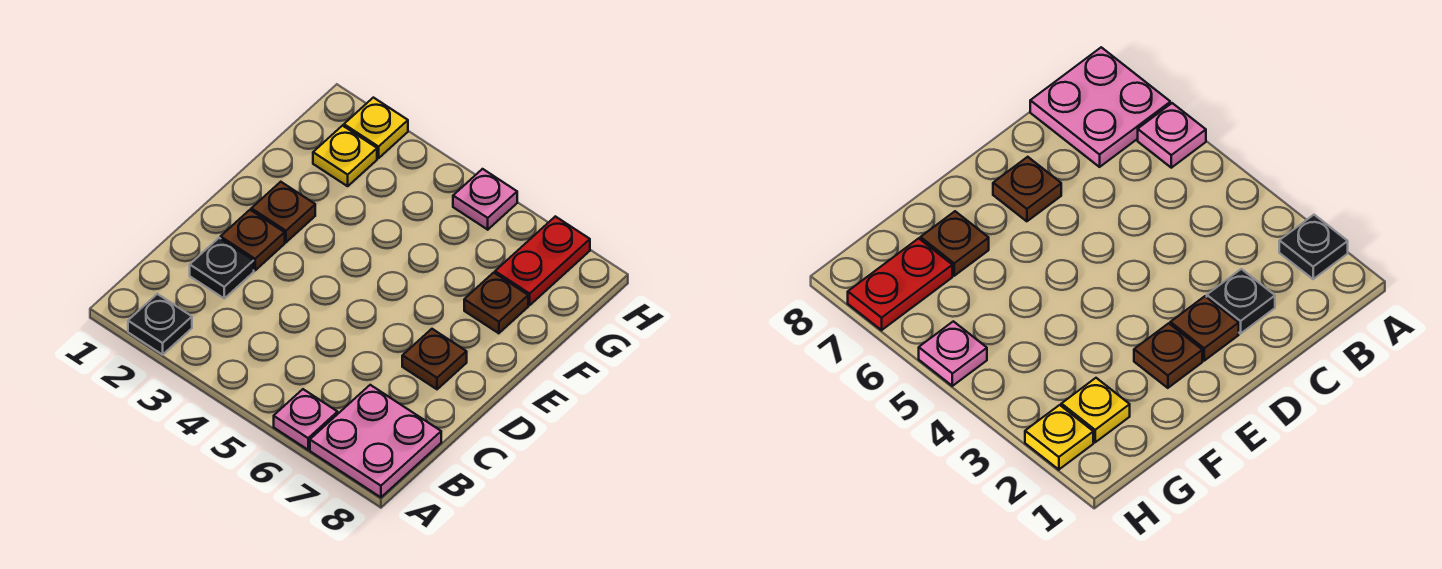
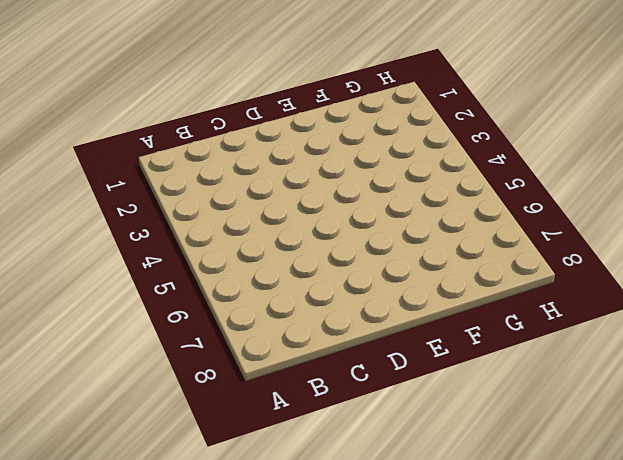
none -> black plate A2 level 1
none -> pink plate A6 level 1
none -> pink plate A7:B8 level 1

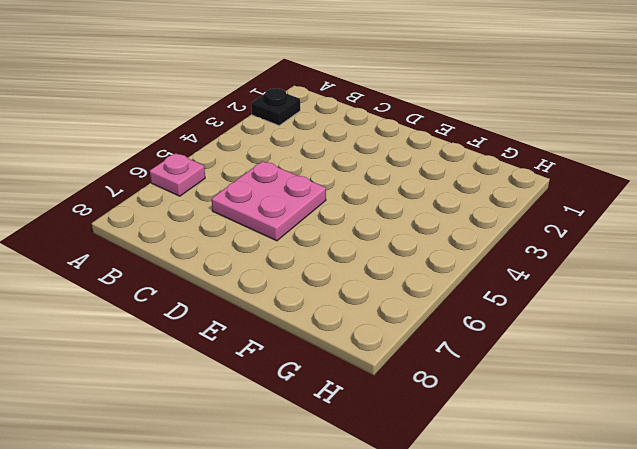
pink plate C5:D6 level 1 -> pink plate A7:B8 level 1
none -> black plate C2 level 1
none -> brown plate D2 level 1
none -> brown plate D7 level 1

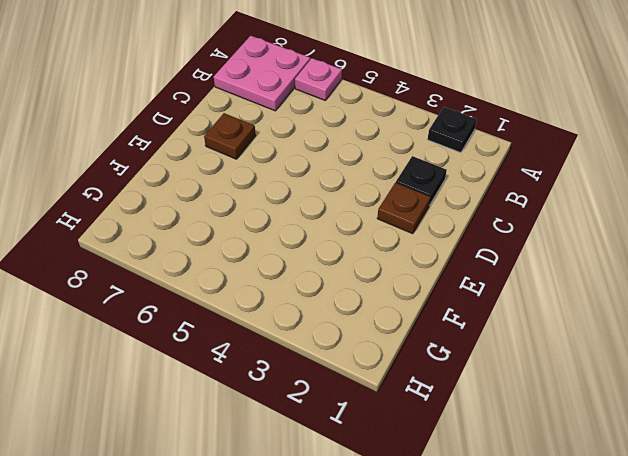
none -> brown plate E2 level 1
none -> brown plate F7 level 1
none -> yellow plate G2 level 1

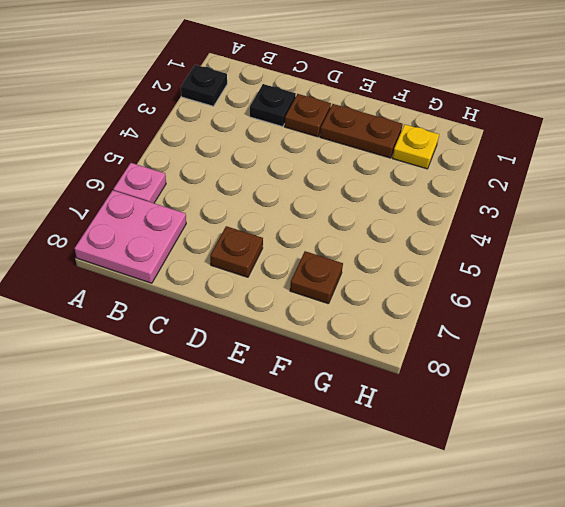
brown plate E2:F2 level 1 -> brown plate E2 level 1
none -> red plate G7:H7 level 1
none -> yellow plate H2 level 1
none -> pink plate H5 level 1

